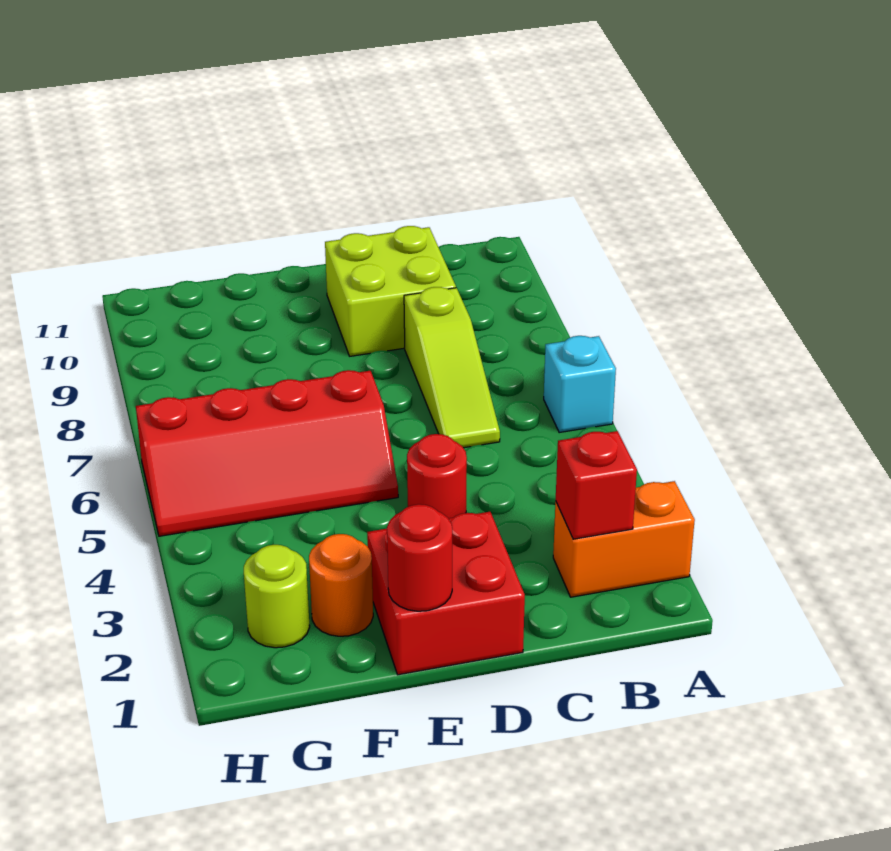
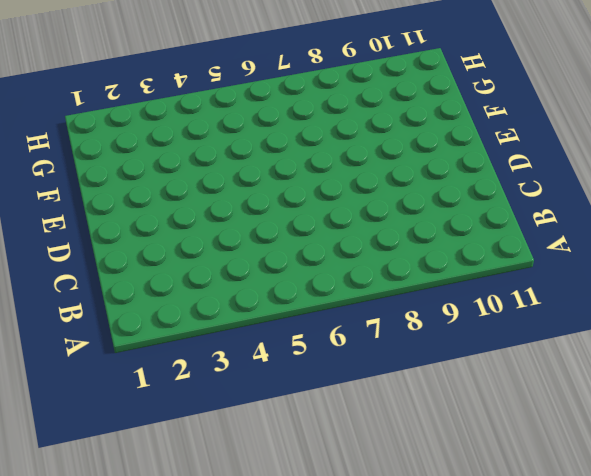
none -> orange brick A2:B2 level 1
none -> cyan brick A6 level 1

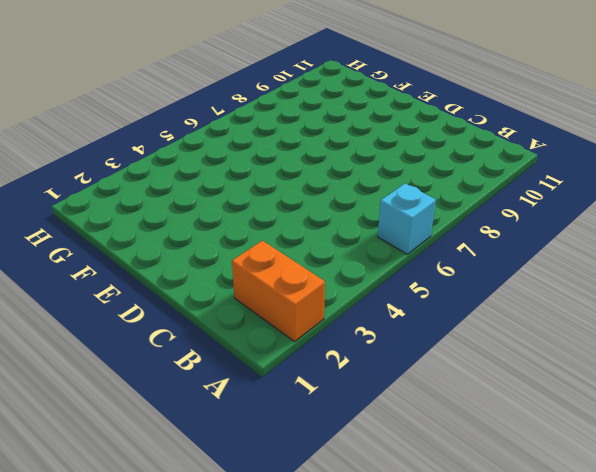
none -> lime slope C6:C8 level 1 top 8
none -> lime brick C9:D10 level 1

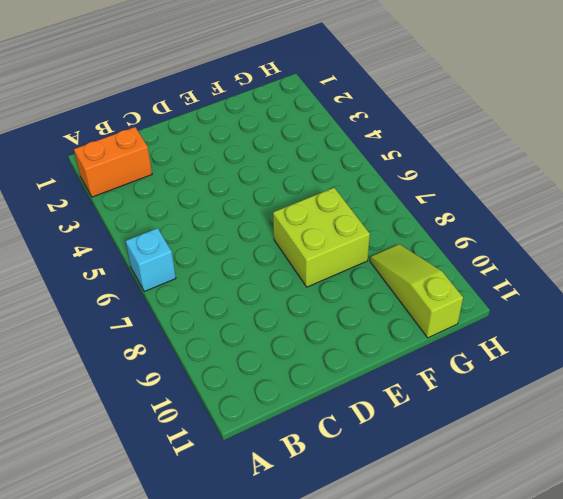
lime brick E7:F8 level 1 -> lime brick C9:D10 level 1
lime slope G9:G11 level 1 top 11 -> lime slope C6:C8 level 1 top 8
none -> red brick D1:E2 level 1
none -> red round brick D4 level 1

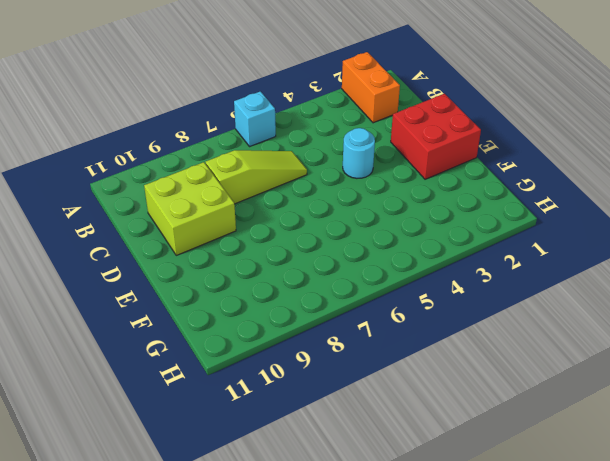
cyan round brick D4 level 1 -> red round brick D4 level 1
none -> red slope E5:H6 level 1 top 6
none -> orange round brick F2 level 1

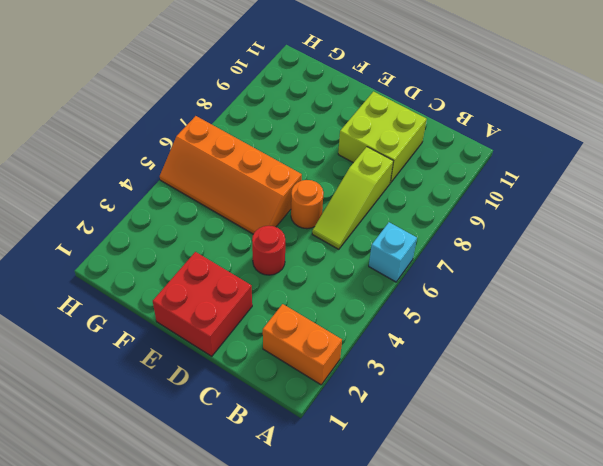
orange round brick D6 level 1 -> orange round brick F2 level 1
orange slope E5:H6 level 1 top 6 -> red slope E5:H6 level 1 top 6
none -> lime round brick G2 level 1
none -> red brick B2 level 2

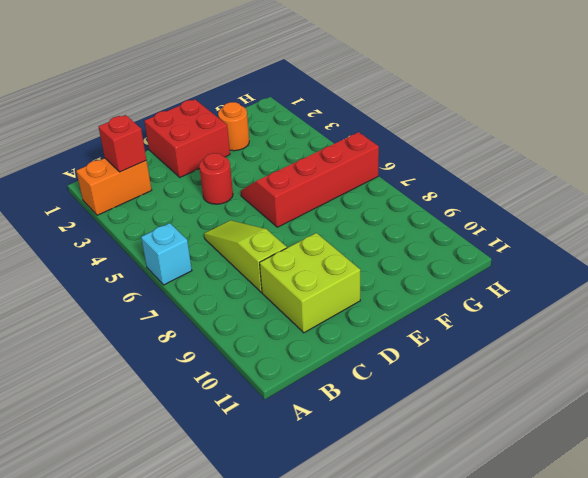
none -> lime round brick G2 level 1
none -> red round brick E1 level 2

